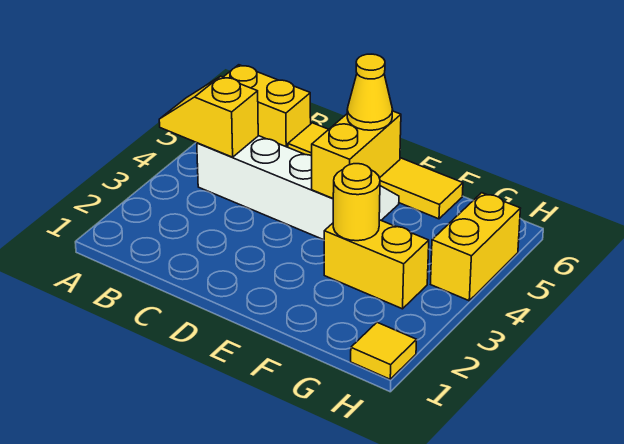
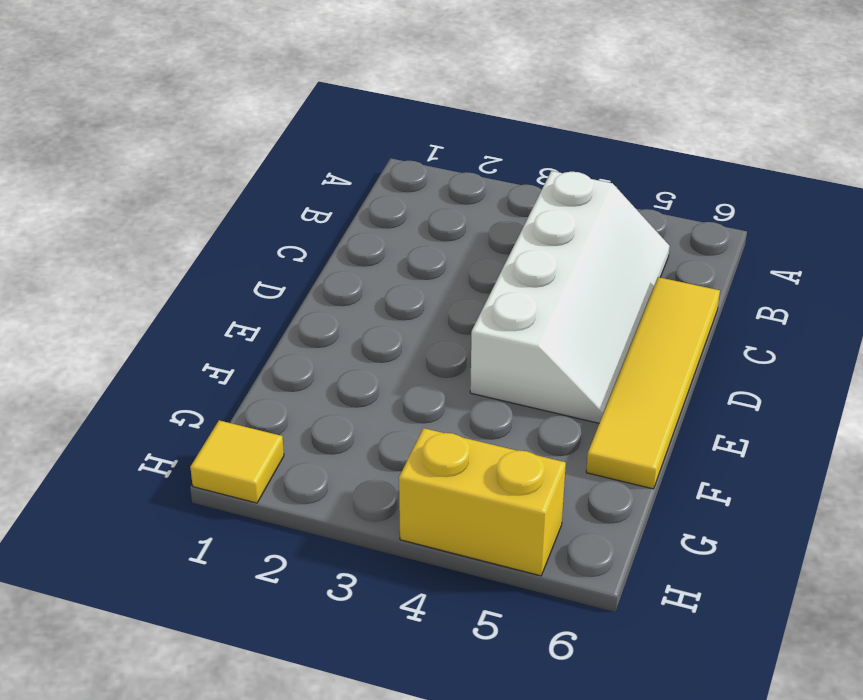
none -> yellow brick A6:B6 level 1
none -> yellow brick F3:G3 level 1

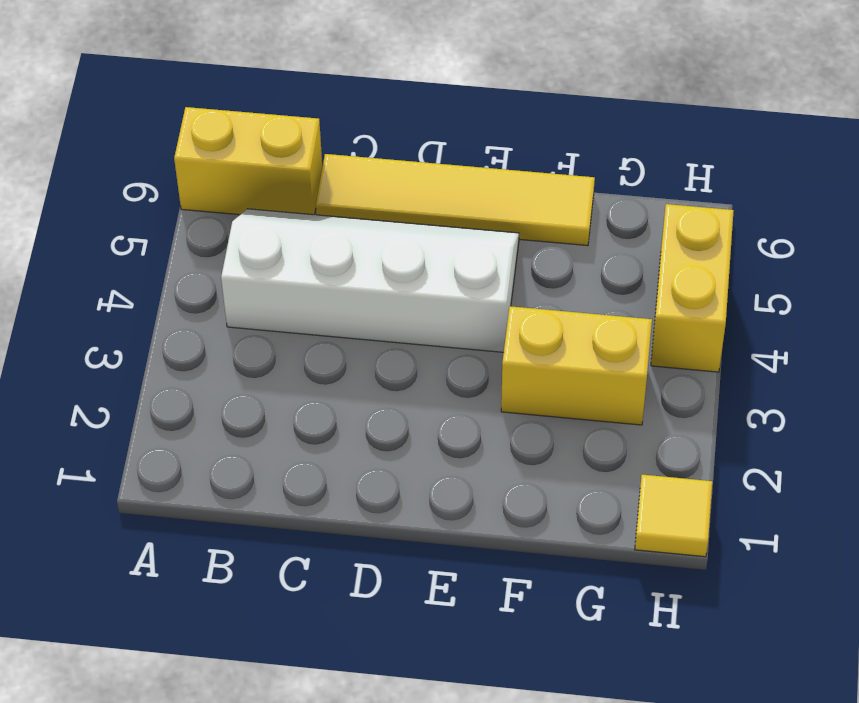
none -> yellow slope A4:B4 level 2 top B
none -> yellow brick E4:E5 level 2

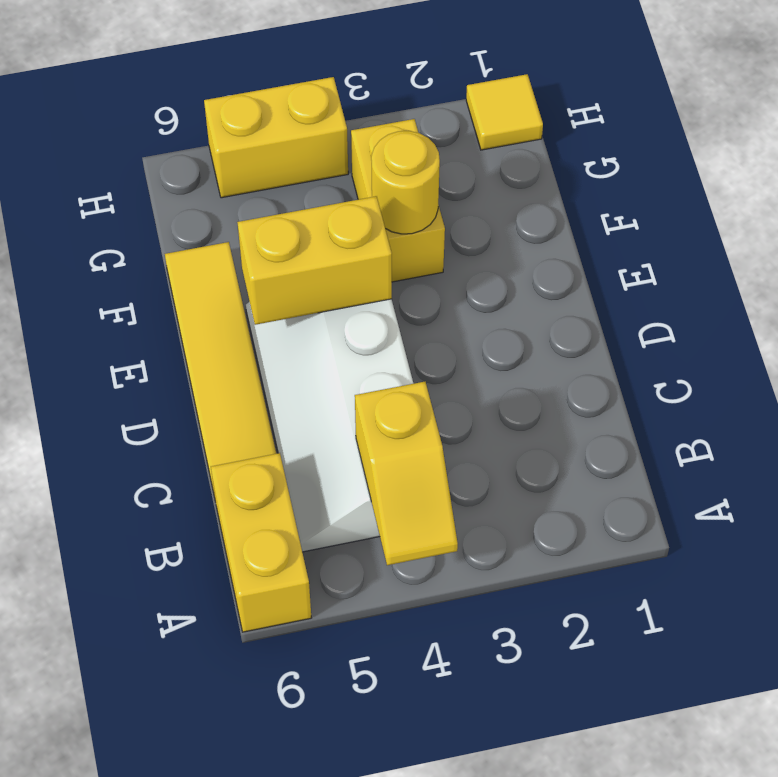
none -> yellow cone E5 level 3

